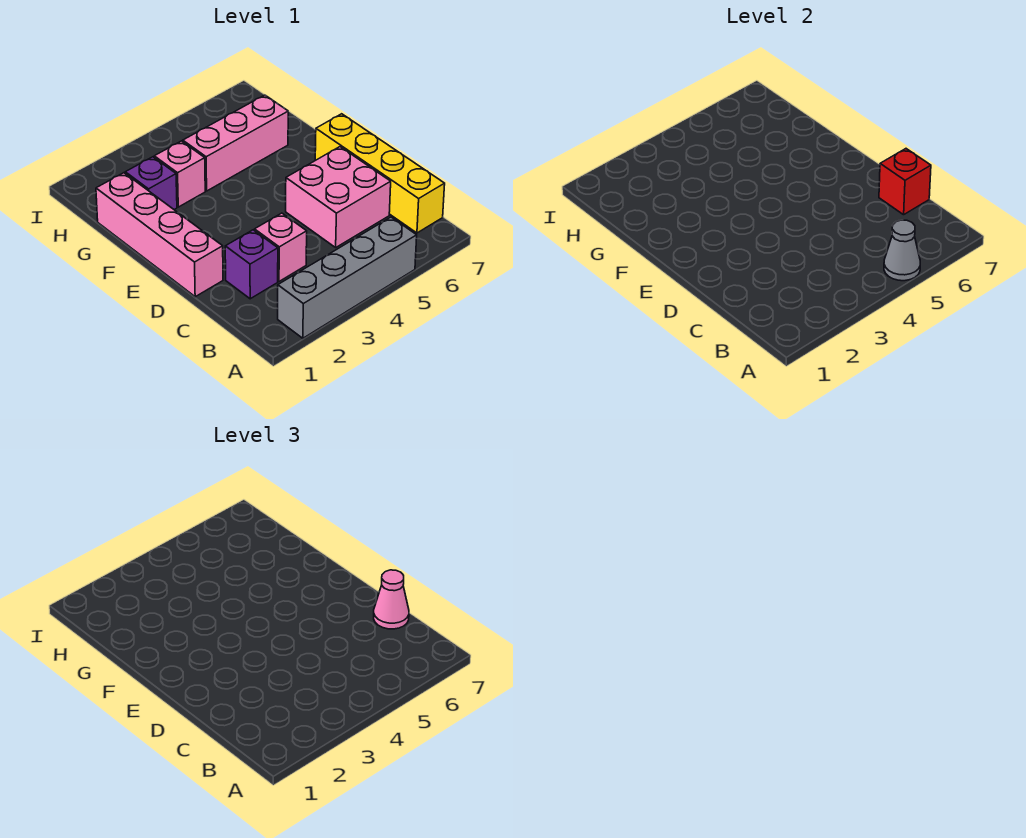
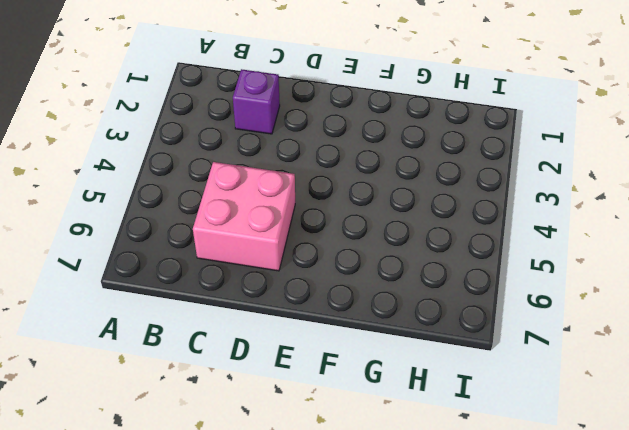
none -> grey brick A2:A5 level 1
none -> yellow brick B7:E7 level 1
none -> pink brick C3 level 1

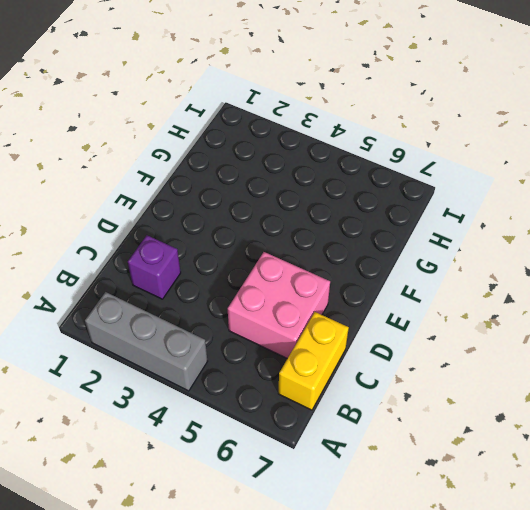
grey brick A2:A4 level 1 -> grey brick A2:A5 level 1
yellow brick B7:C7 level 1 -> yellow brick B7:E7 level 1
none -> pink brick C3 level 1
none -> pink brick D1:G1 level 1
none -> purple brick G2 level 1

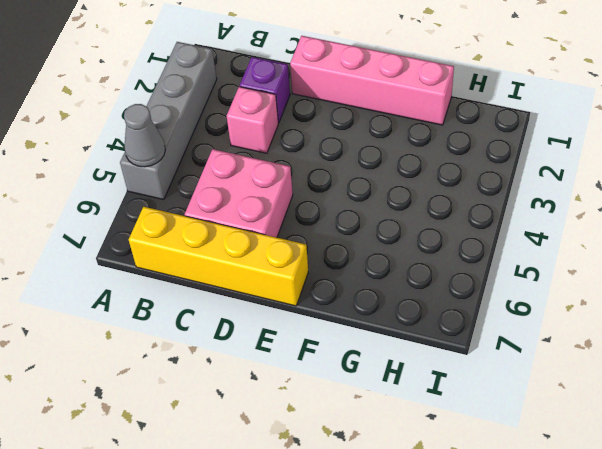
none -> purple brick G2 level 1
none -> pink brick G3 level 1
none -> pink brick G4:G6 level 1

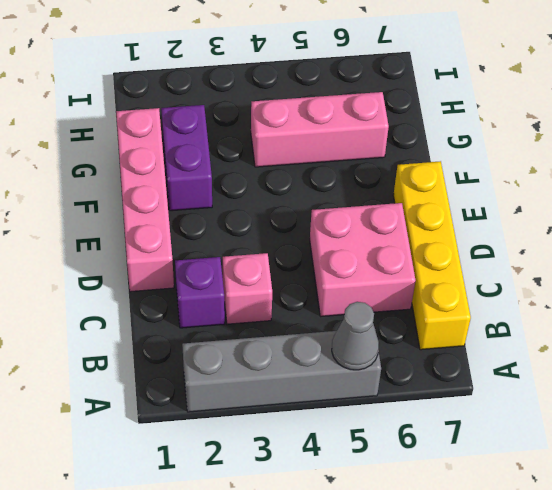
purple brick F2:G2 level 1 -> purple brick G2 level 1
none -> pink brick G3 level 1
none -> red brick C7 level 2
none -> pink cone C7 level 3

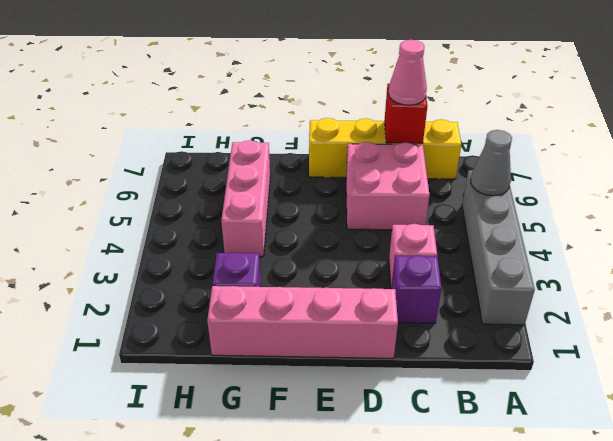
none -> pink brick G3 level 1

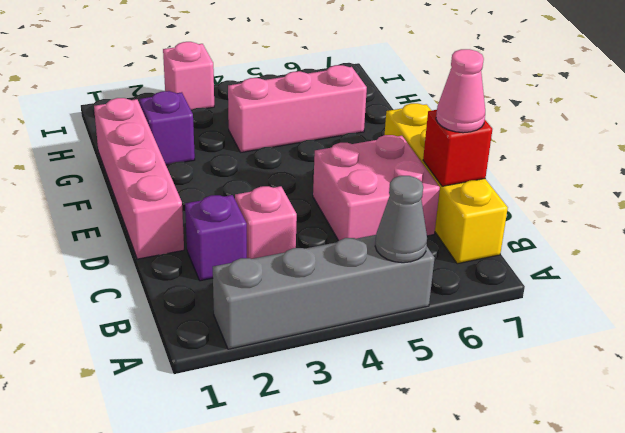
pink brick I3 level 1 -> pink brick G3 level 1

